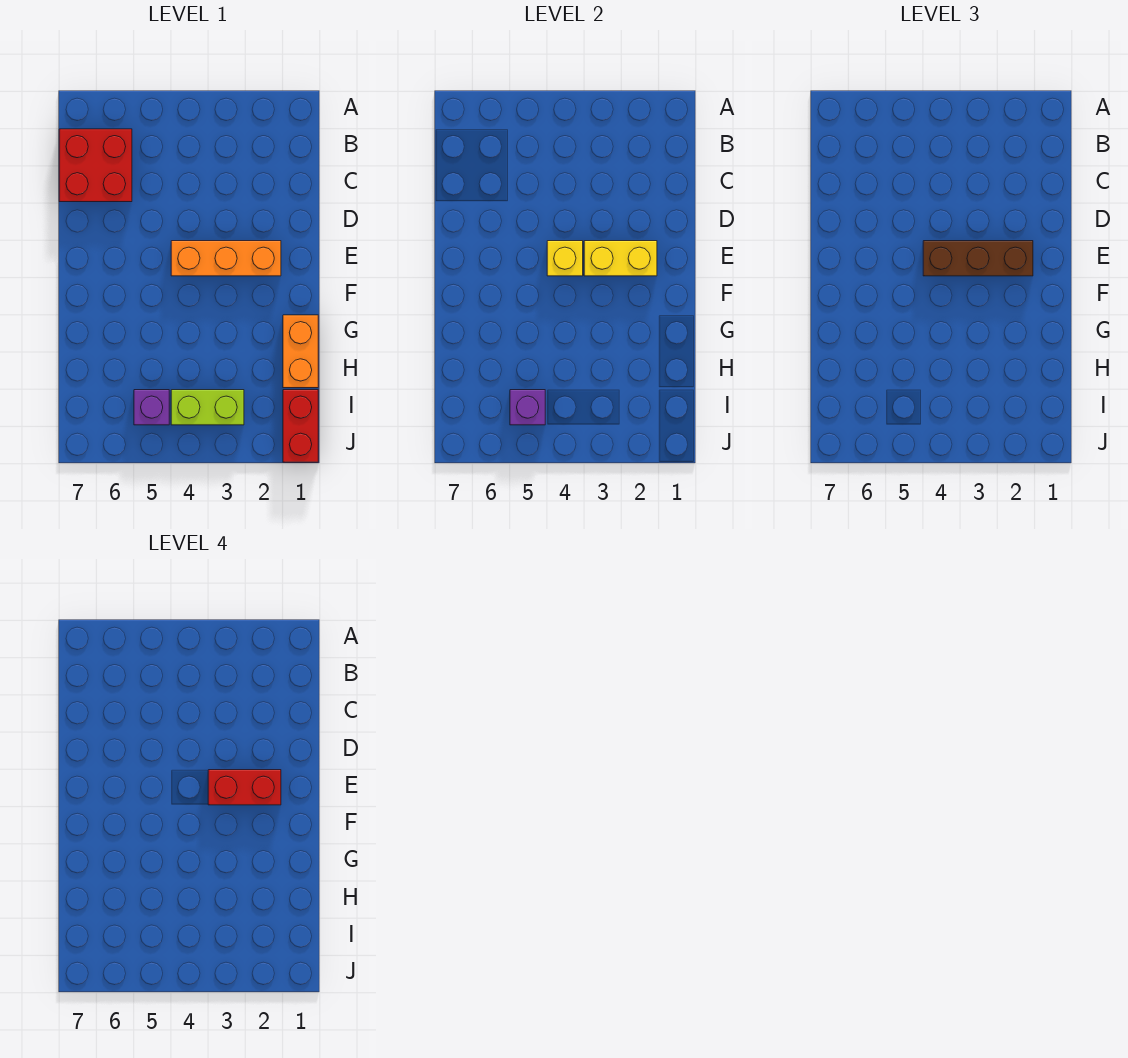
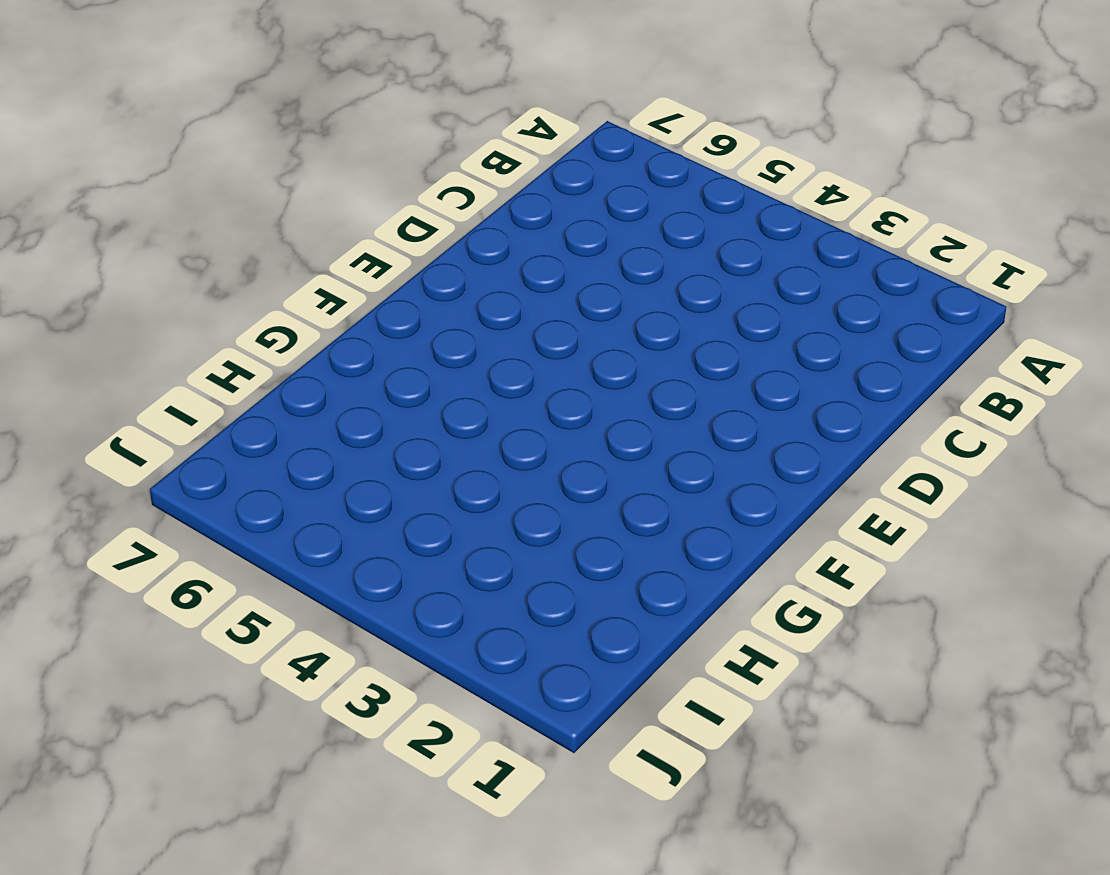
none -> red brick B6:C7 level 1
none -> orange brick E2:E4 level 1

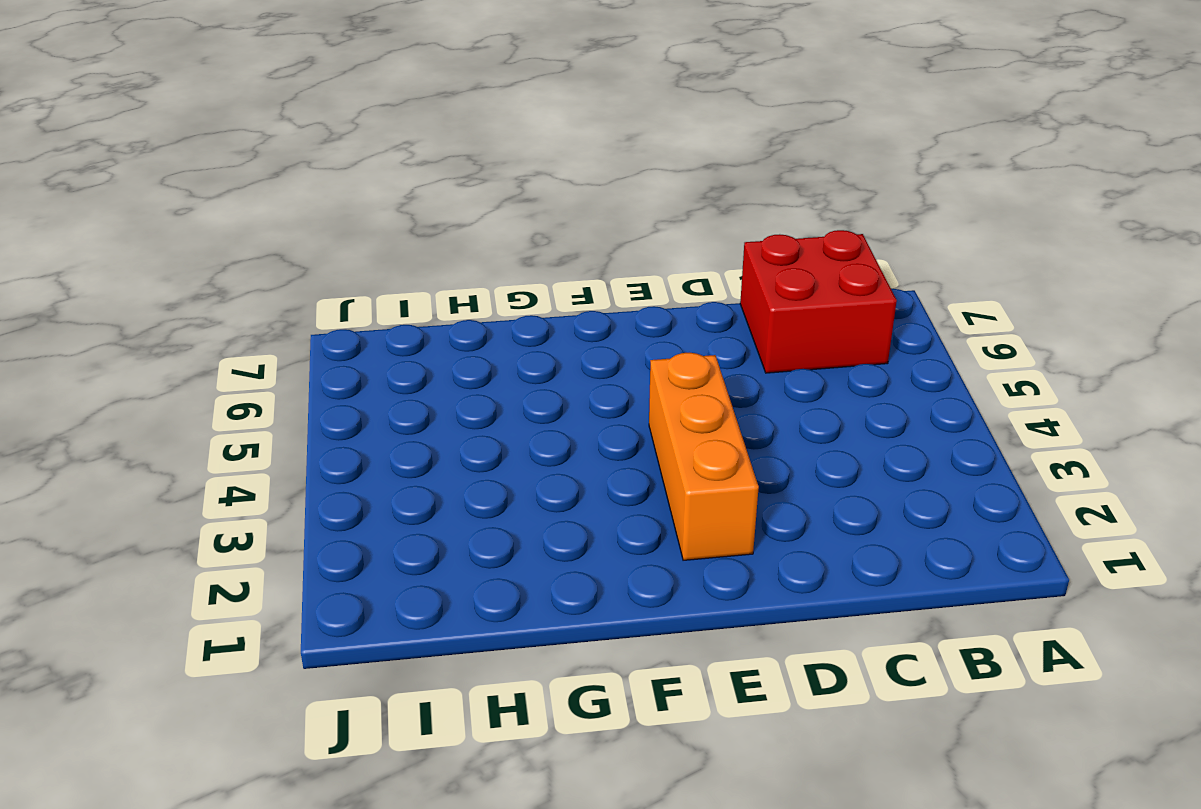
none -> orange brick G1:H1 level 1
none -> red brick I1:J1 level 1

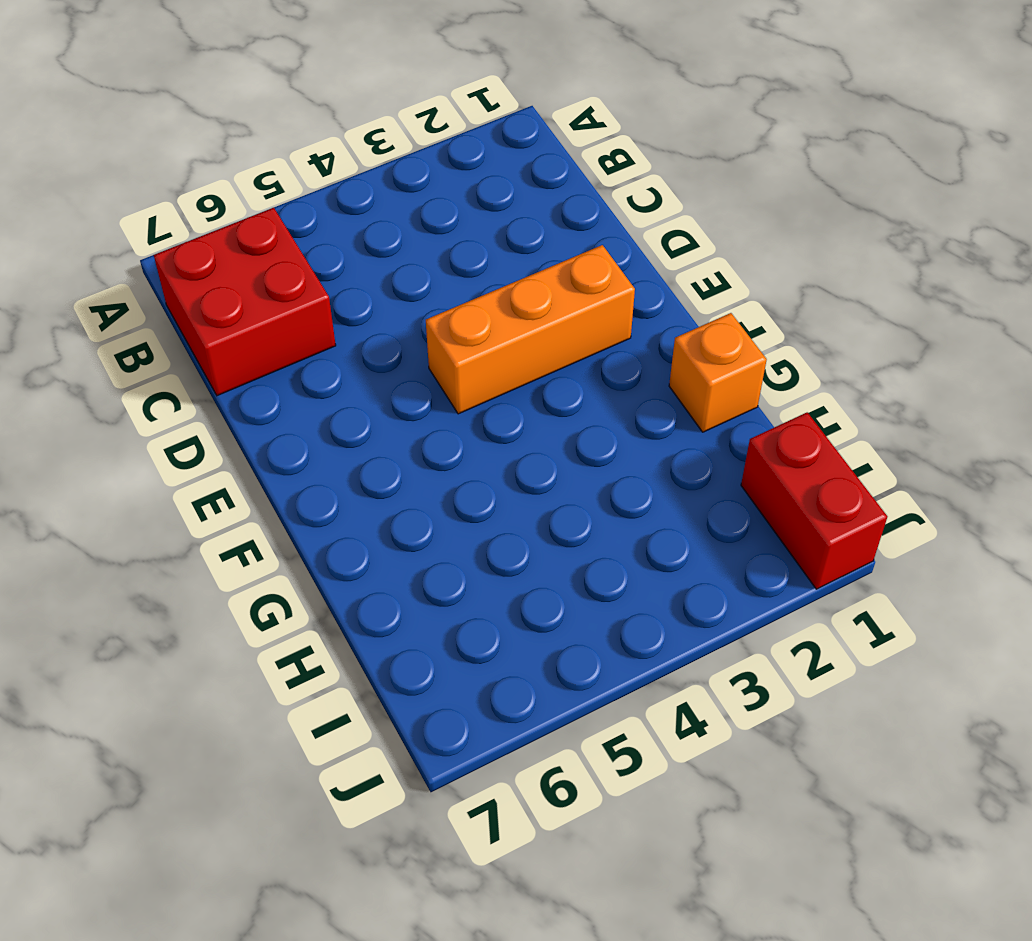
orange brick G1 level 1 -> orange brick G1:H1 level 1
none -> lime brick I3:I4 level 1
none -> purple brick I5 level 1

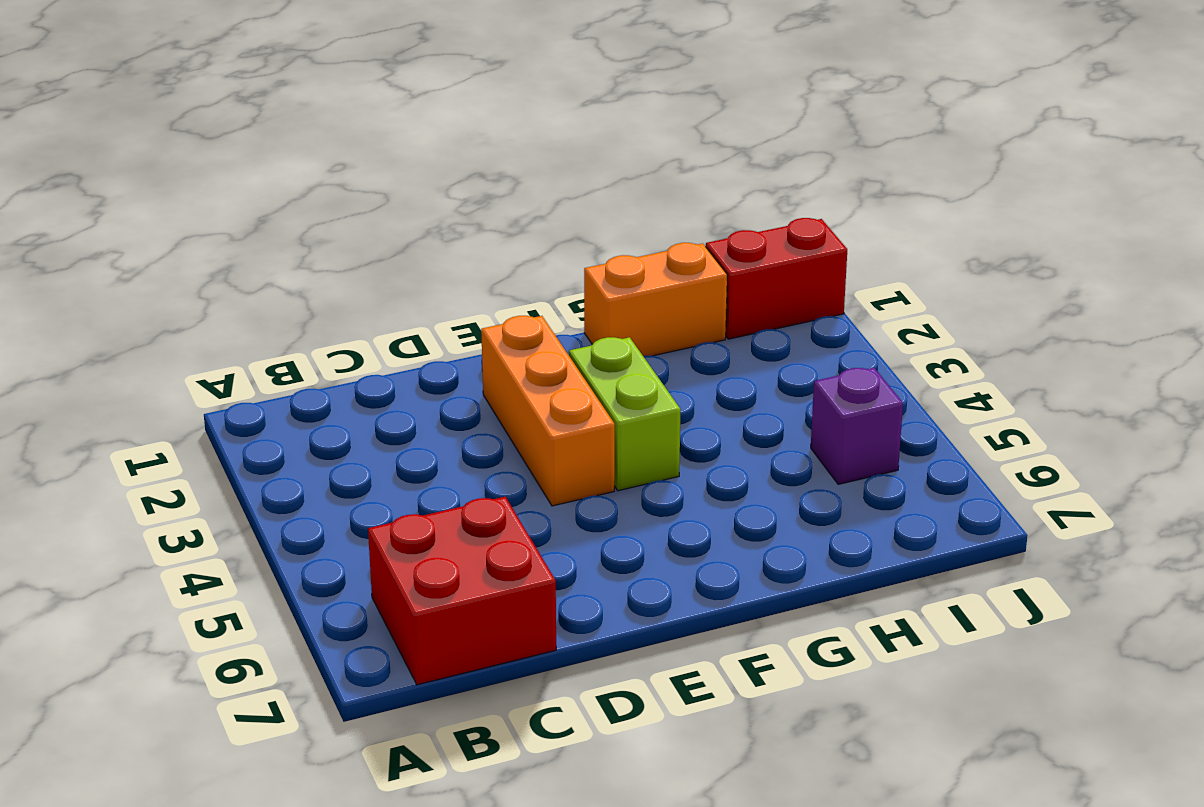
lime brick F3:F4 level 1 -> lime brick I3:I4 level 1
none -> yellow brick E2:E3 level 2
none -> yellow brick E4 level 2

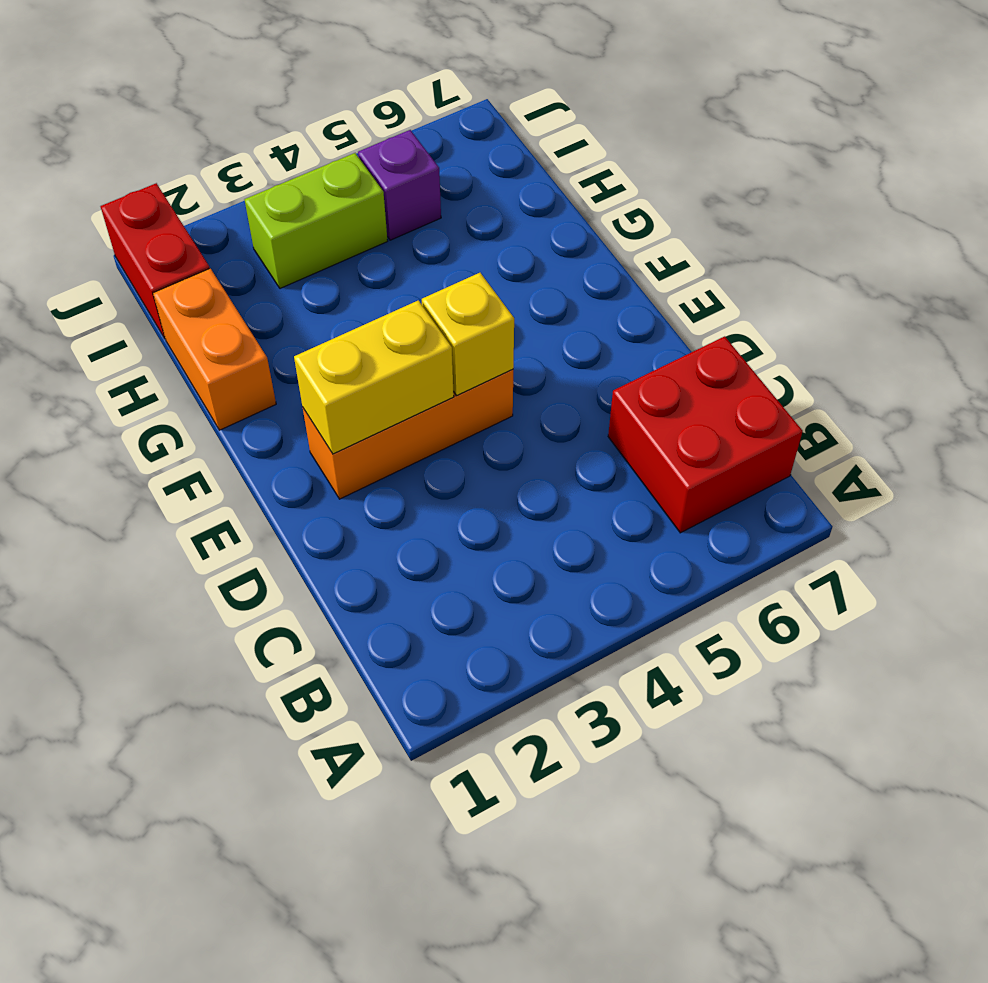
none -> purple brick I5 level 2
none -> brown brick E2:E4 level 3

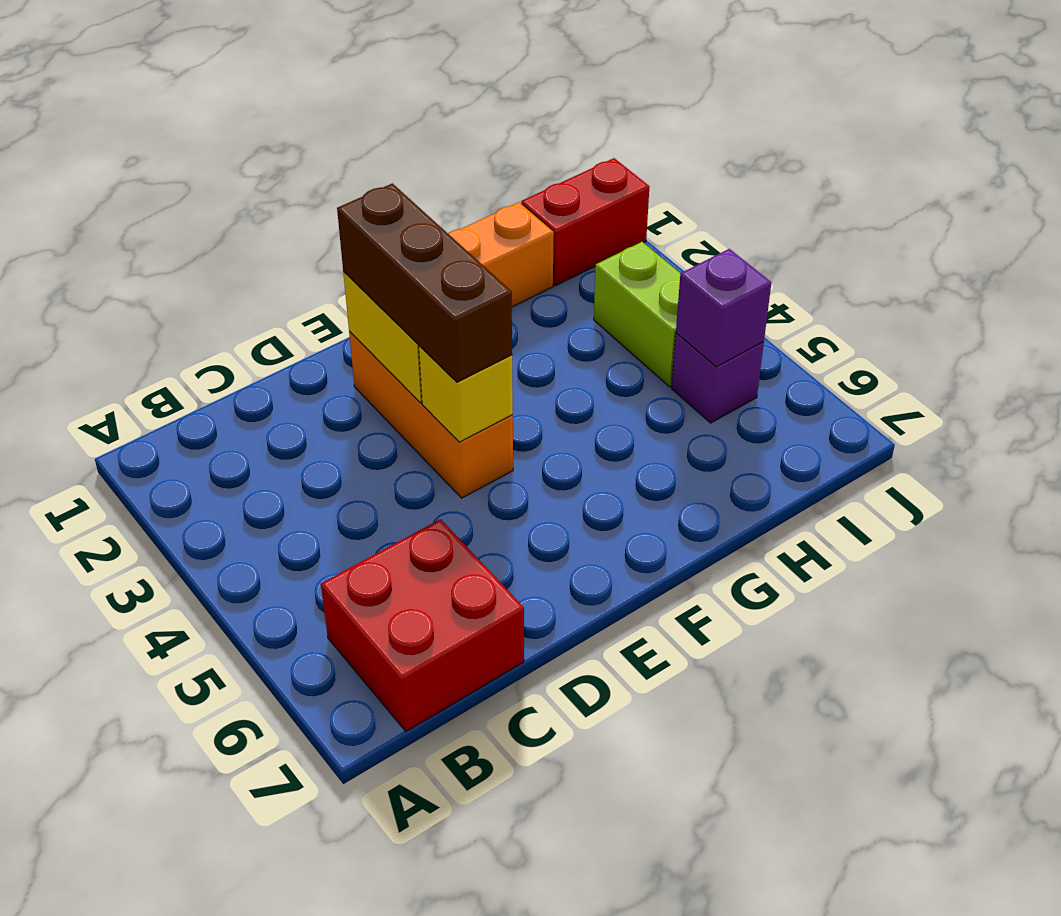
none -> red brick E2:E3 level 4

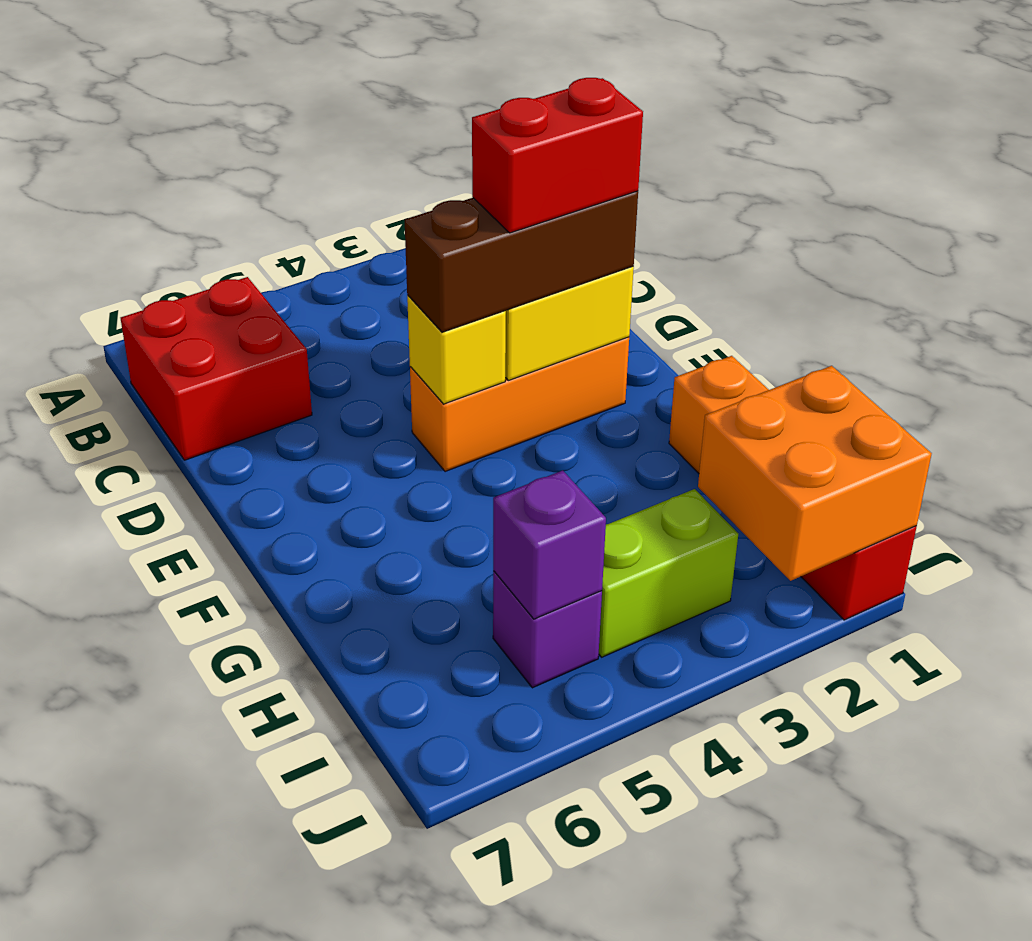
orange brick I1:J2 level 2 -> none

